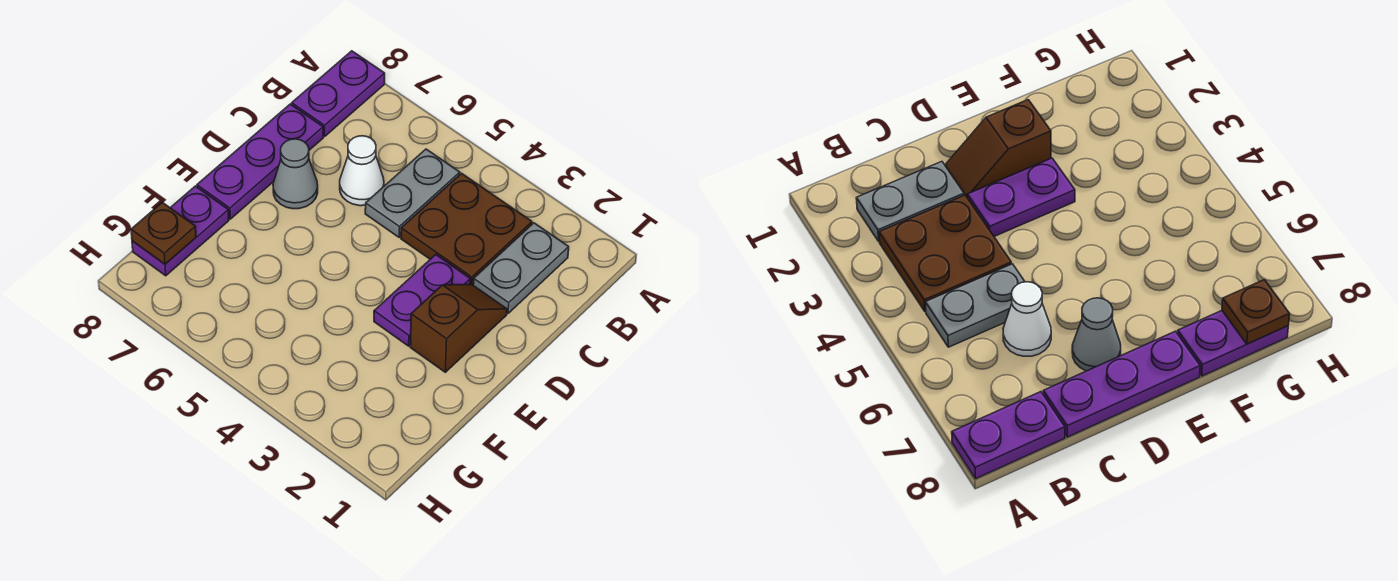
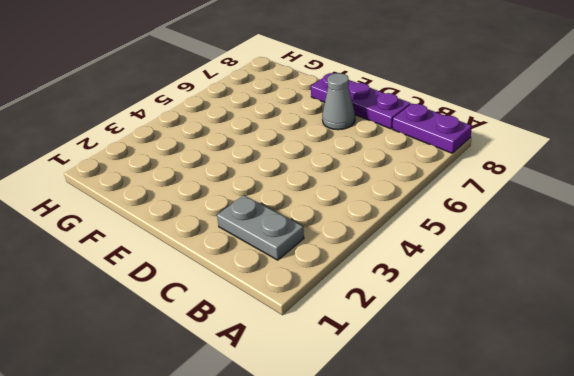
none -> brown plate B3:C4 level 1
none -> grey plate B5:C5 level 1

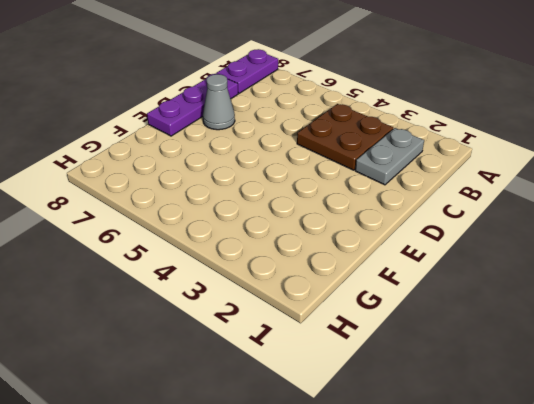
none -> grey plate B5:C5 level 1
none -> white cone C6 level 1

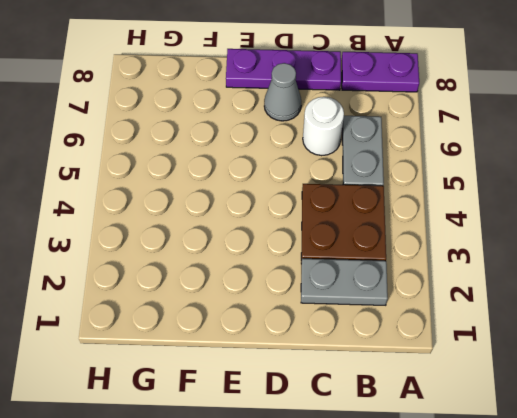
grey plate B5:B6 level 1 -> grey plate B5:C5 level 1
white round brick C6 level 1 -> white cone C6 level 1
none -> brown slope D2:E2 level 1 top E
none -> purple plate D3:E3 level 1

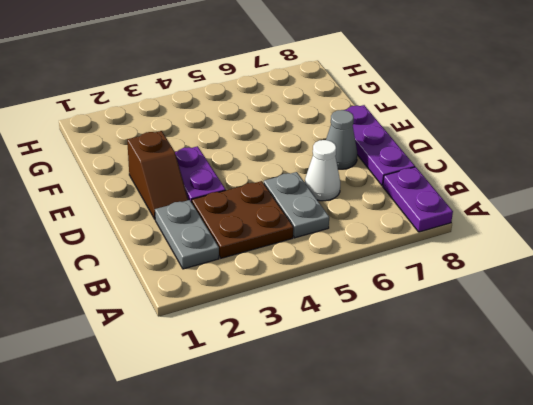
none -> purple plate F8:G8 level 1
none -> brown plate G8 level 2

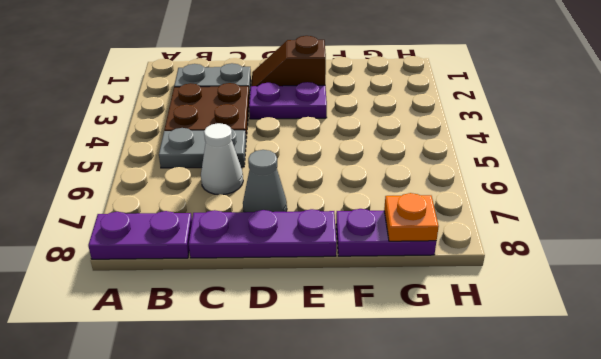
orange plate G8 level 2 -> brown plate G8 level 2

